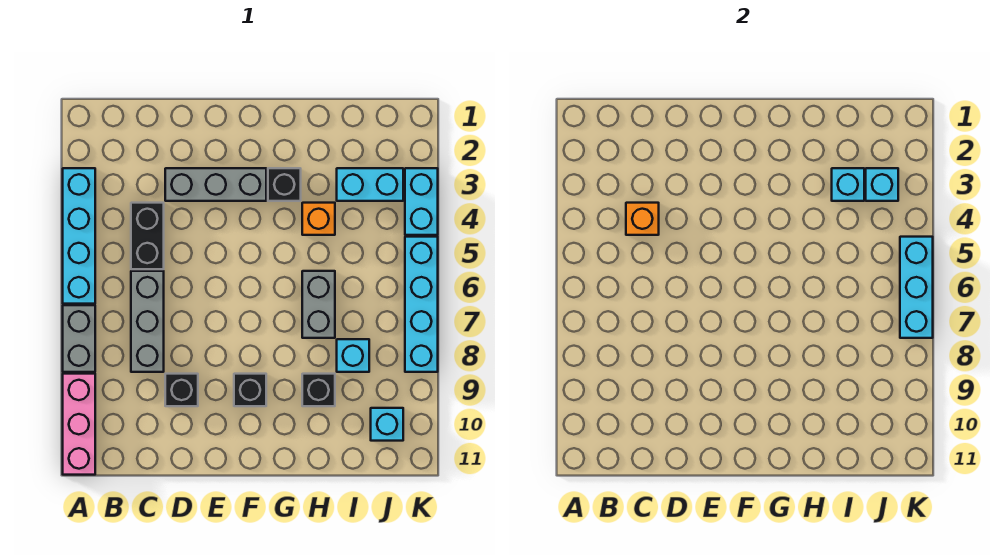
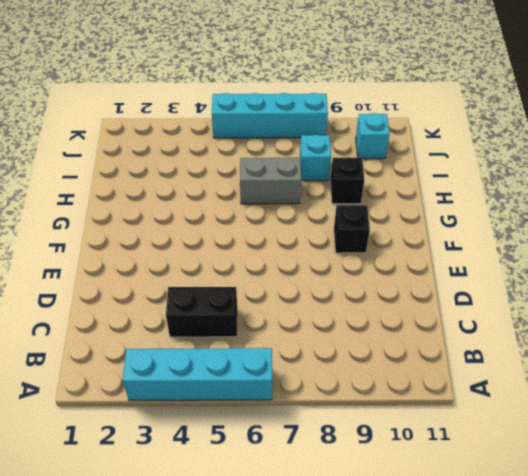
none -> grey brick A7:A8 level 1
none -> pink brick A9:A11 level 1
none -> grey brick C6:C8 level 1

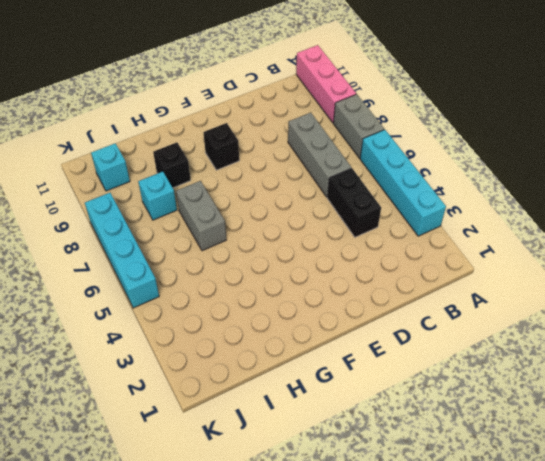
none -> grey brick D3:F3 level 1
none -> black brick D9 level 1
none -> black brick G3 level 1

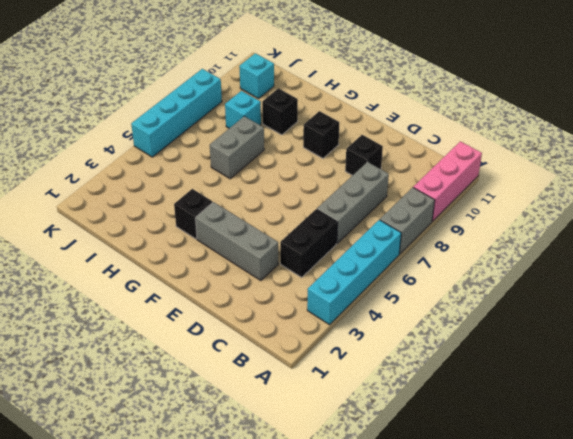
none -> orange brick H4 level 1
none -> cyan brick I3:J3 level 1
none -> cyan brick K3:K4 level 1

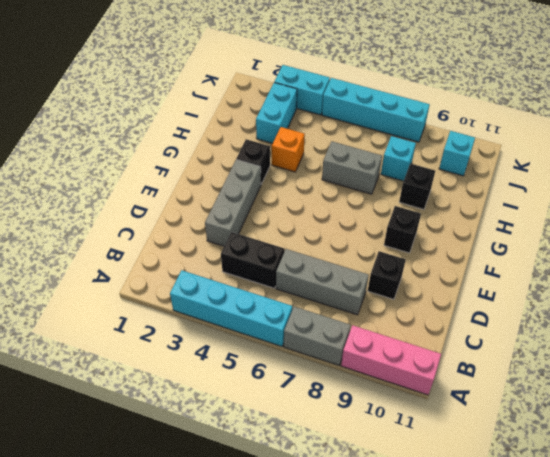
none -> orange brick C4 level 2
none -> cyan brick I3 level 2
none -> cyan brick J3 level 2

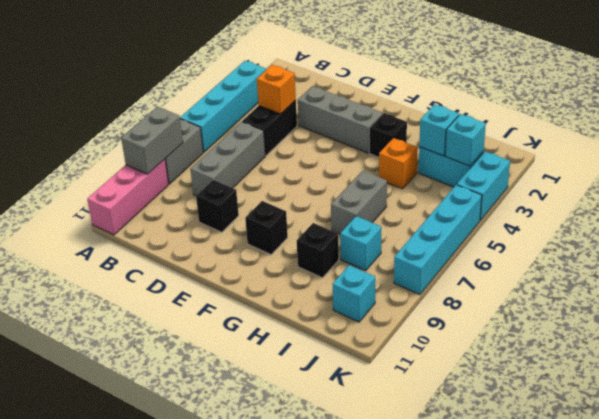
grey brick A8:A9 level 2 -> none
none -> cyan brick K5:K7 level 2

